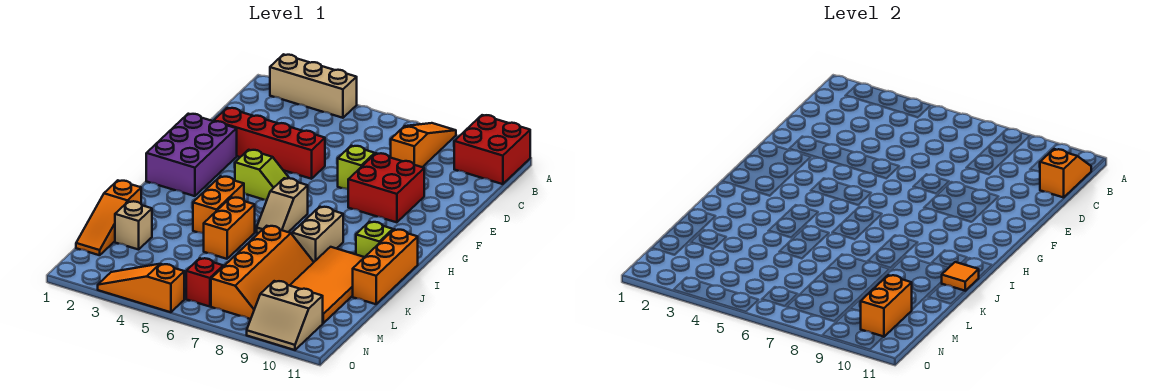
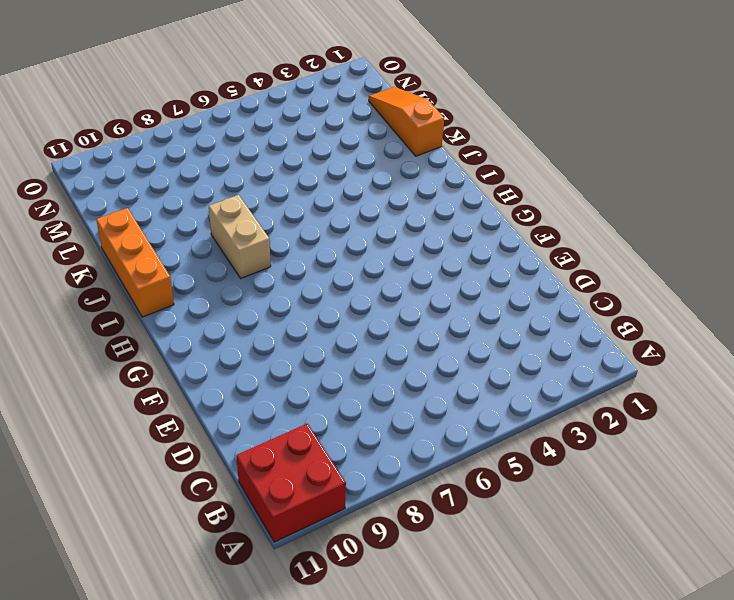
none -> tan brick A2:A4 level 1
none -> orange slope A8:C8 level 1 top C
none -> red brick E2:E5 level 1

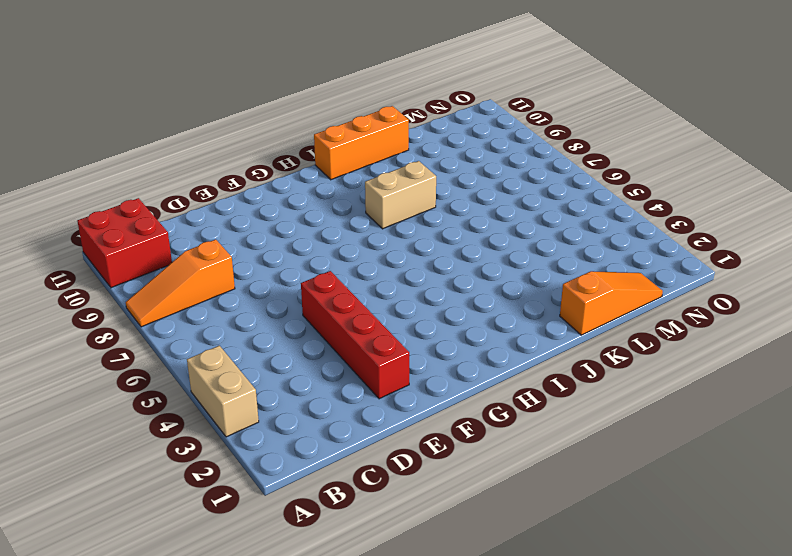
tan brick A3:A4 level 1 -> tan brick A2:A4 level 1
none -> lime brick E7 level 1
none -> red brick E8:F9 level 1
none -> purple brick F1:H2 level 1

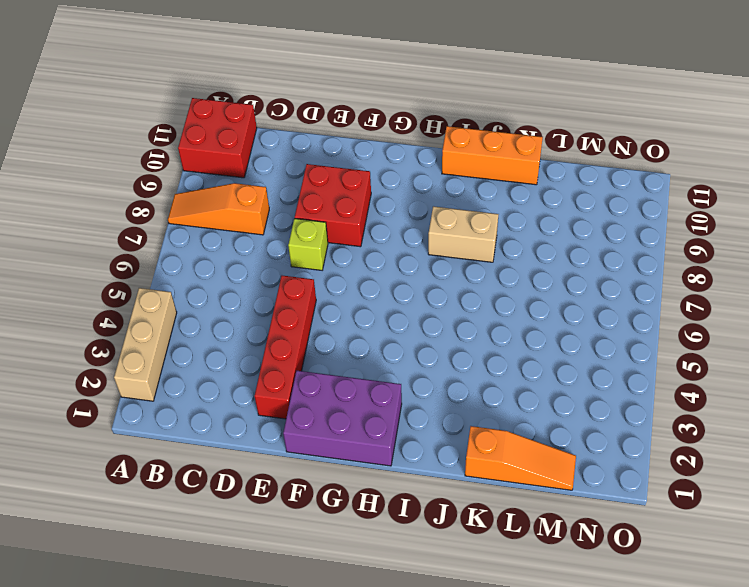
none -> lime slope G4:G5 level 1 top 4
none -> tan slope H6:I6 level 1 top H
none -> orange brick I4:J4 level 1

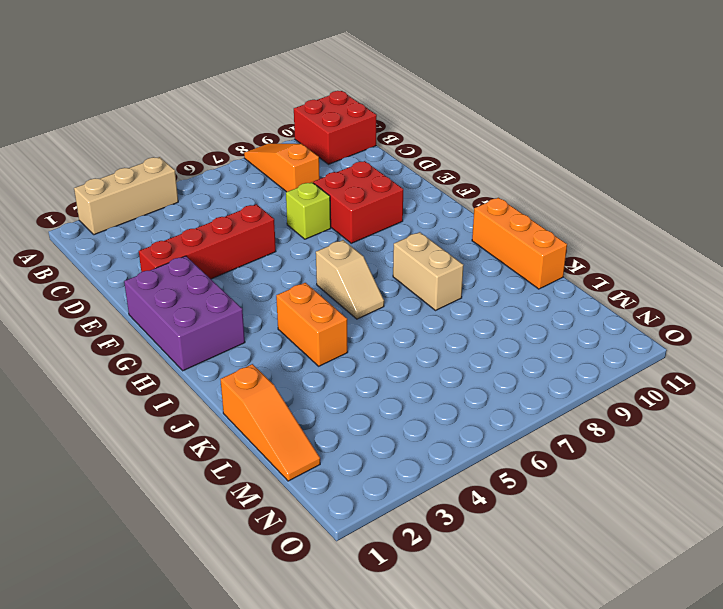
none -> lime slope G4:G5 level 1 top 4
none -> lime brick I10 level 1
none -> orange brick J5:K5 level 1

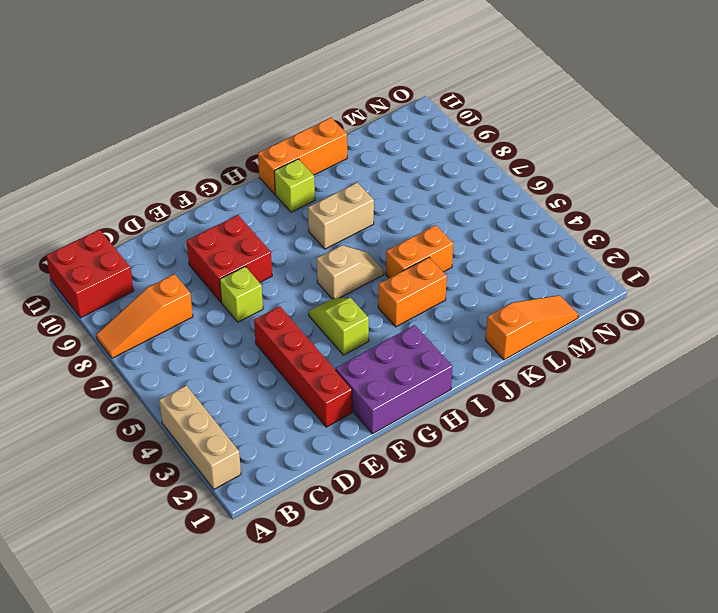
none -> orange tile J9:M10 level 1
none -> orange slope K7:N8 level 1 top 7
none -> tan brick L2 level 1

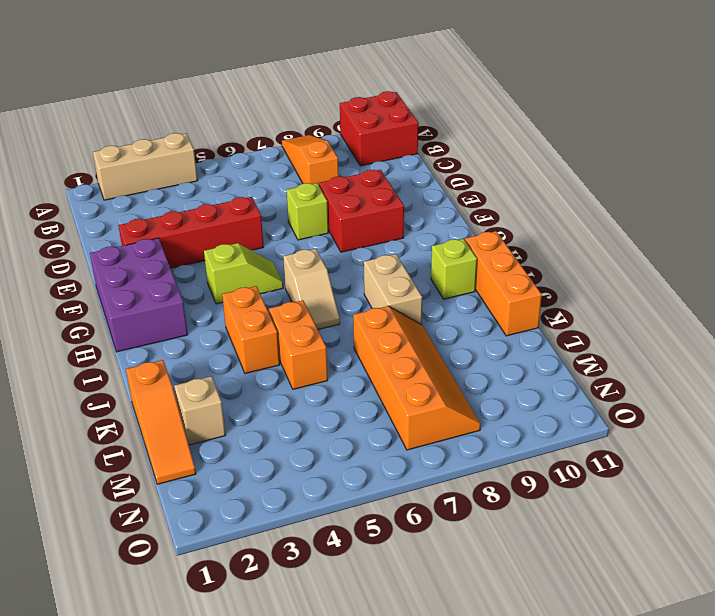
none -> orange tile J9:M10 level 1
none -> red brick N6 level 1
none -> tan slope N9:O10 level 1 top N

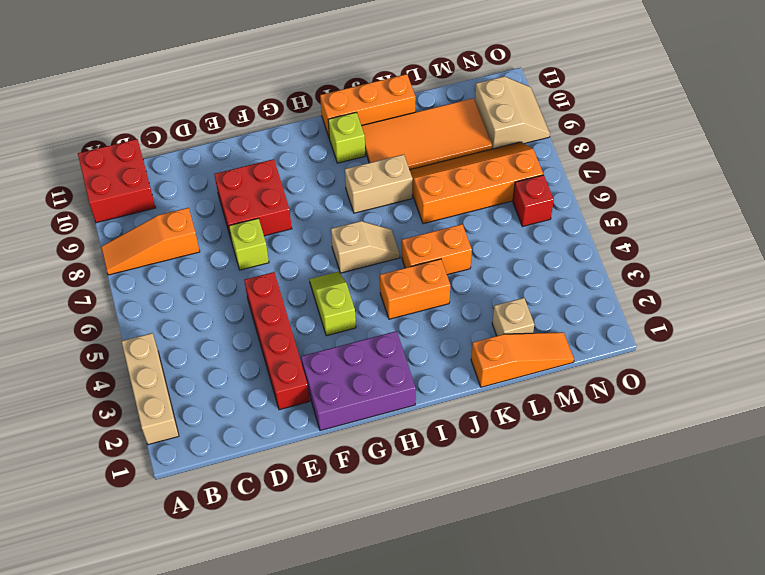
none -> orange slope O3:O5 level 1 top 5
none -> orange slope B11:C11 level 2 top C
none -> orange tile J11 level 2

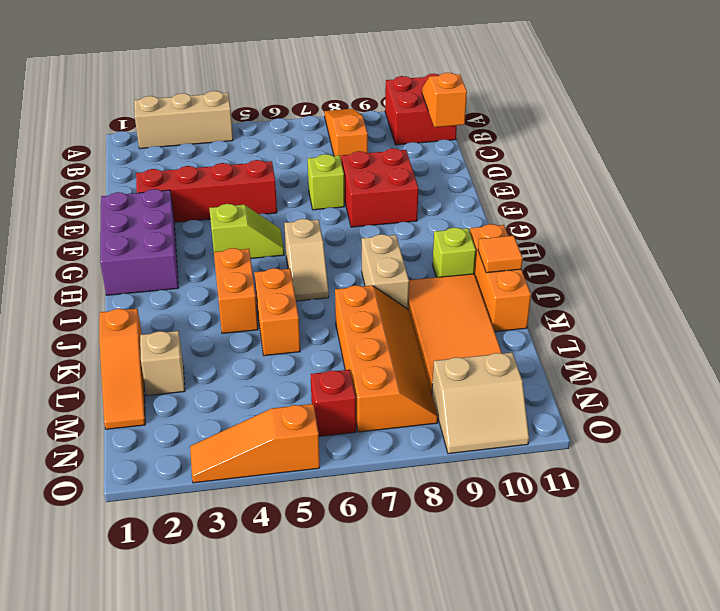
none -> orange brick M10:N10 level 2

